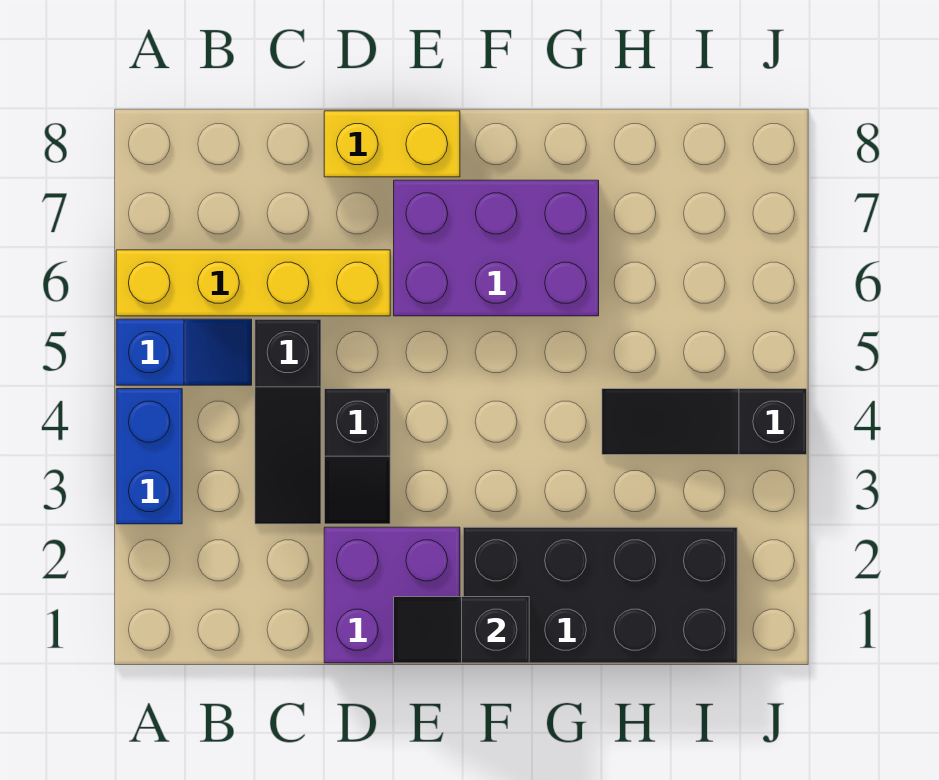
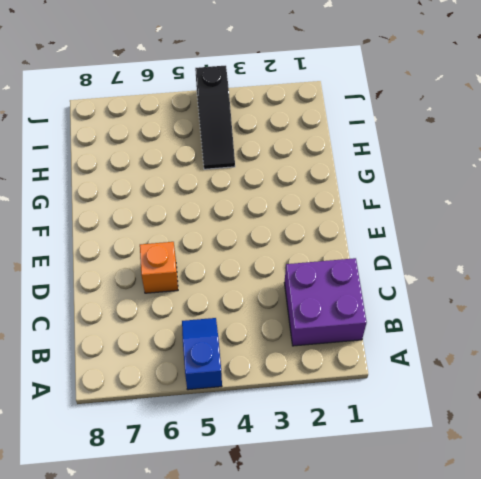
purple brick B1:C2 level 1 -> purple brick D1:E2 level 1
orange brick D6 level 1 -> yellow brick A6:D6 level 1
none -> blue brick A3:A4 level 1
none -> black slope C3:C5 level 1 top 5

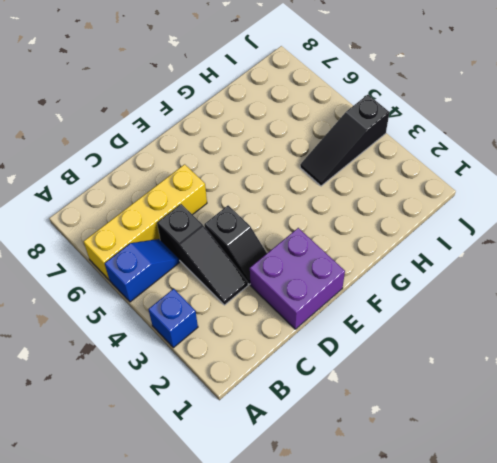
blue brick A3 level 1 -> blue brick A3:A4 level 1
none -> yellow brick D8:E8 level 1
none -> purple brick E6:G7 level 1

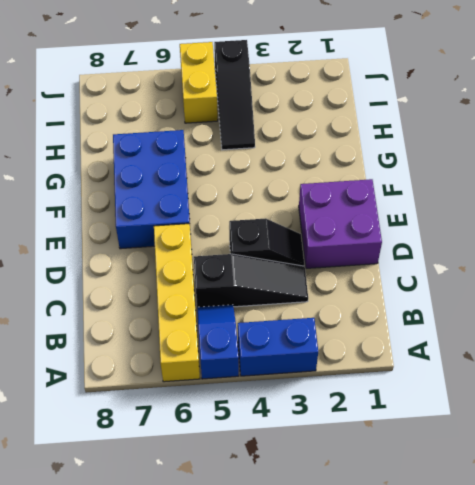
blue brick E6:G7 level 1 -> purple brick E6:G7 level 1
yellow brick I5:J5 level 1 -> yellow brick D8:E8 level 1
none -> black brick F1:I2 level 1
none -> black slope E1:F1 level 2 top F

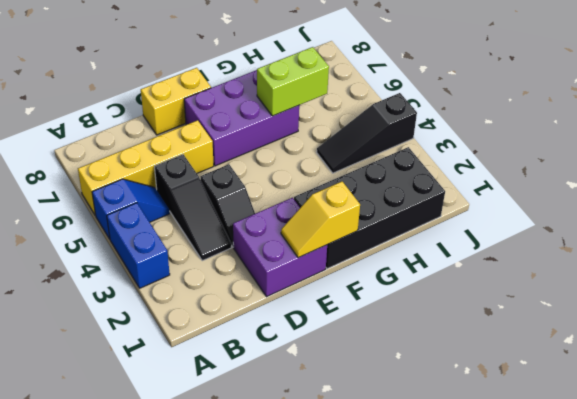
yellow slope E1:F1 level 2 top F -> black slope E1:F1 level 2 top F
lime brick G6:H6 level 2 -> none

